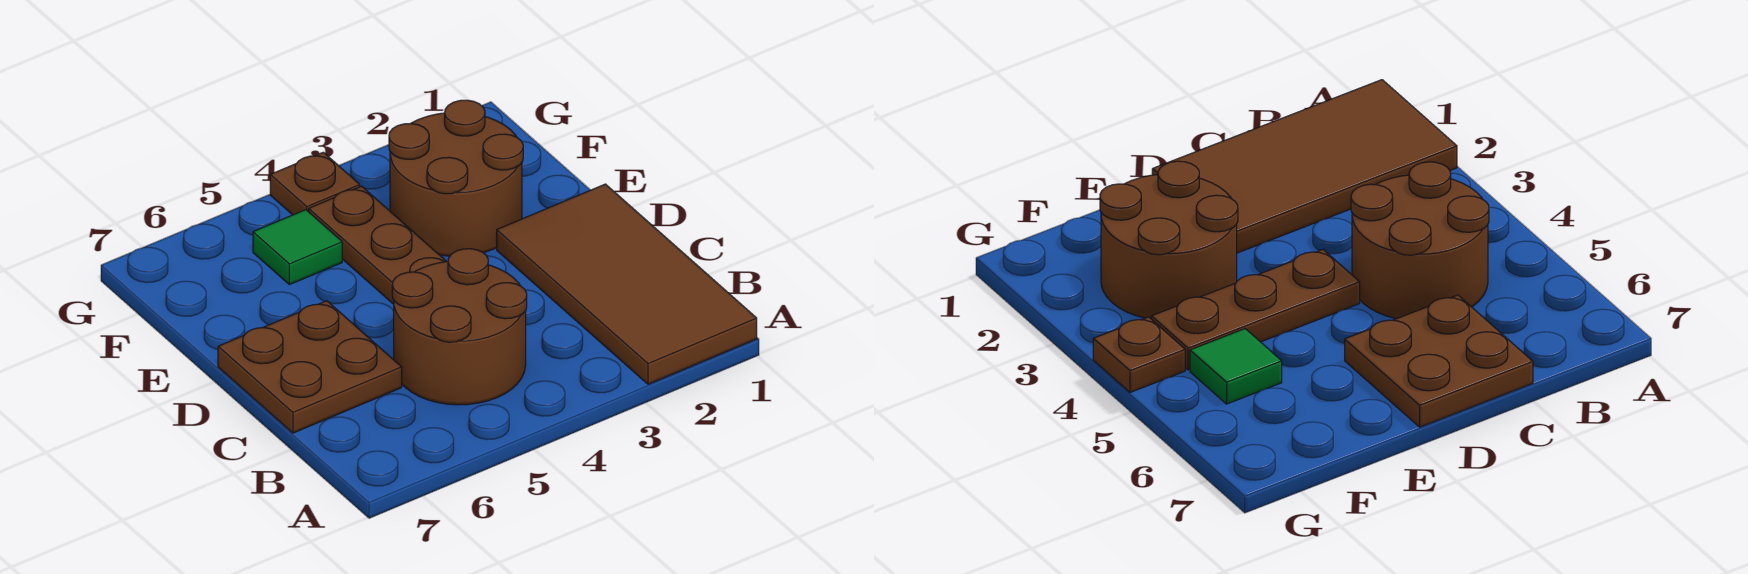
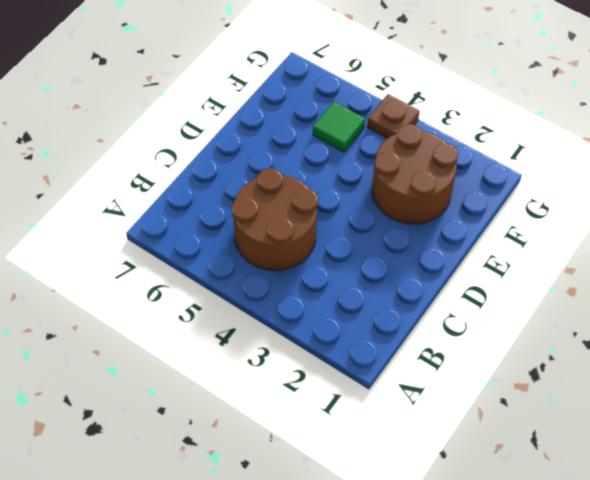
none -> brown tile A1:D2 level 1
none -> brown plate C6:D7 level 1

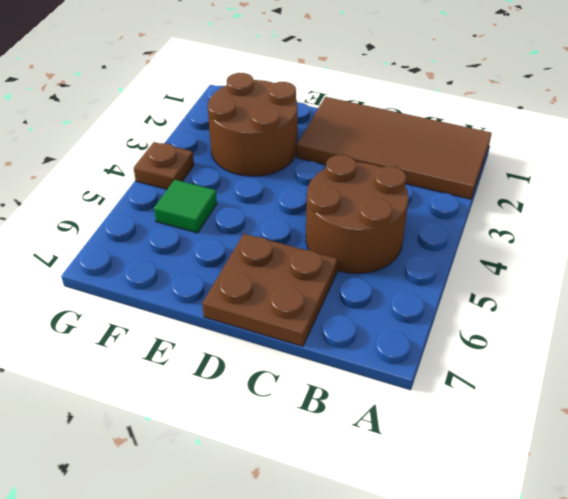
none -> brown plate D4:F4 level 1

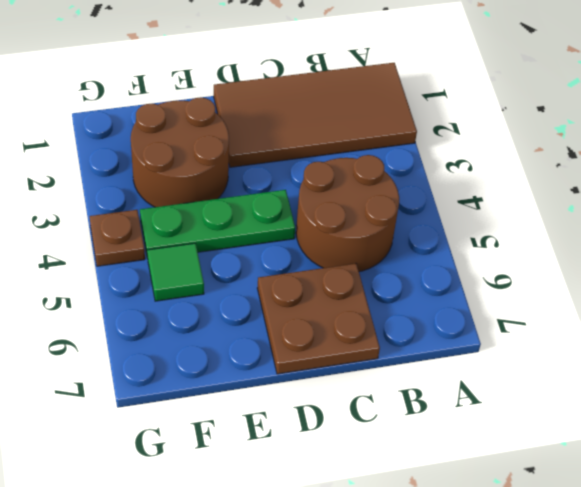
green plate D4:F4 level 1 -> brown plate D4:F4 level 1

